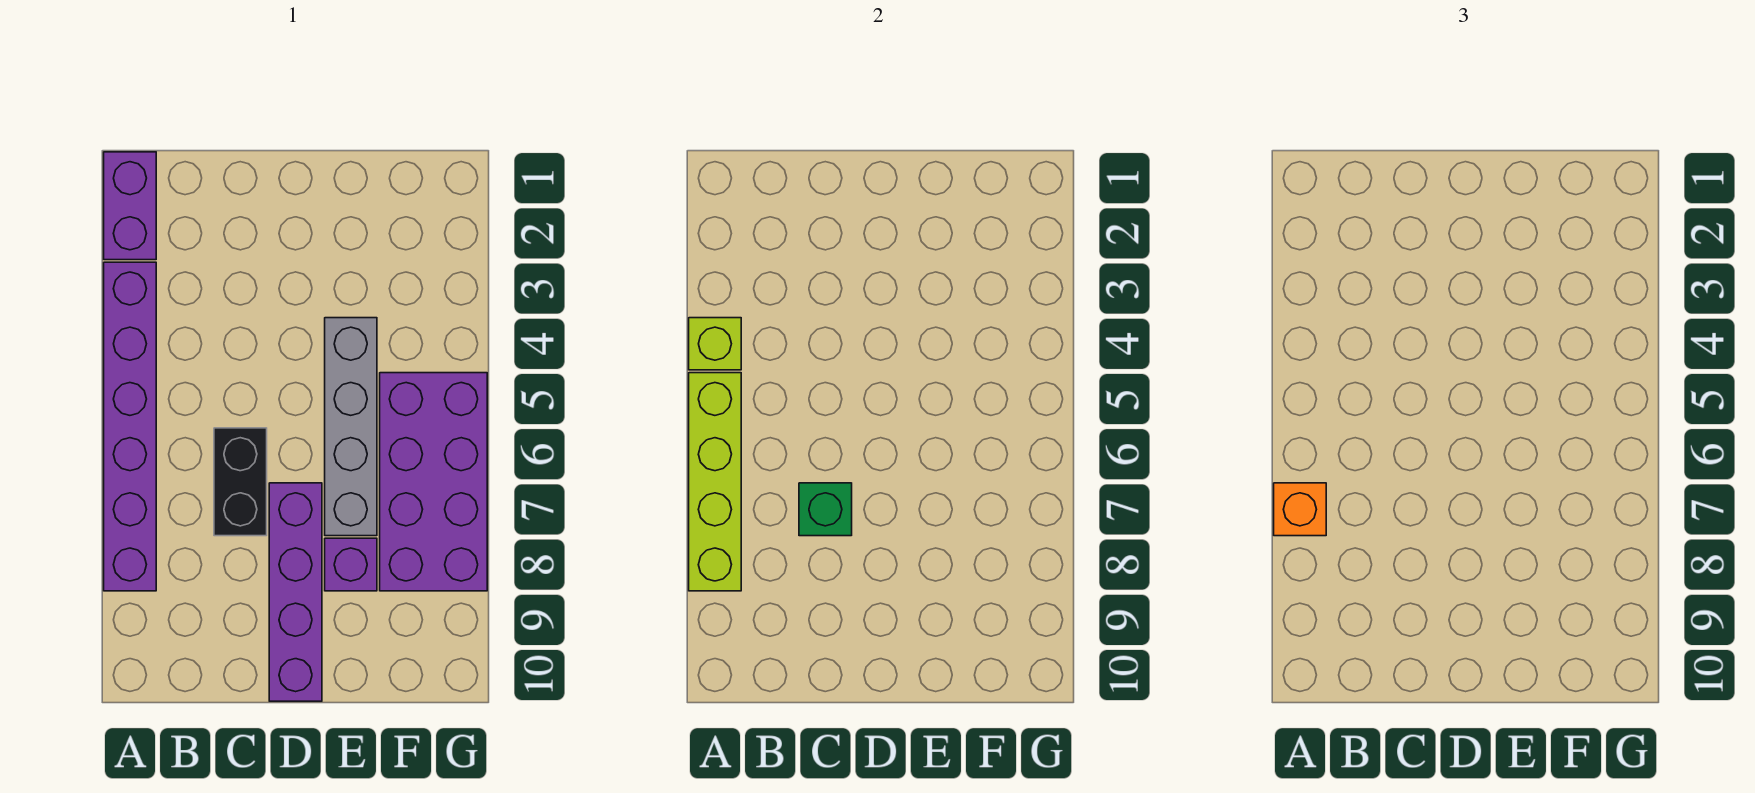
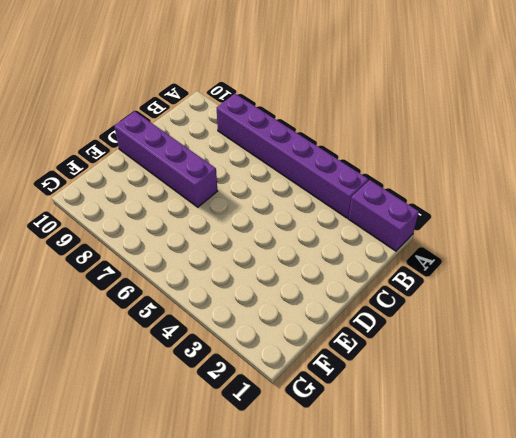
none -> black brick C6:C7 level 1
none -> grey brick E4:E7 level 1

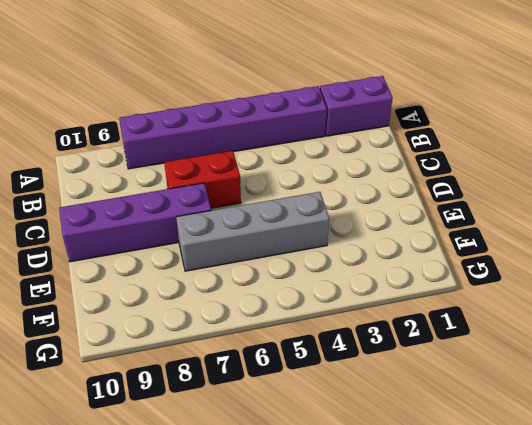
red brick C6:C7 level 1 -> black brick C6:C7 level 1
none -> purple brick E8 level 1
none -> purple brick F5:G8 level 1

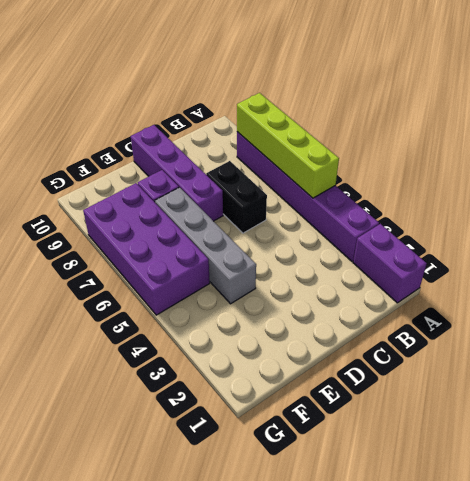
none -> lime brick A4 level 2
none -> green brick C7 level 2

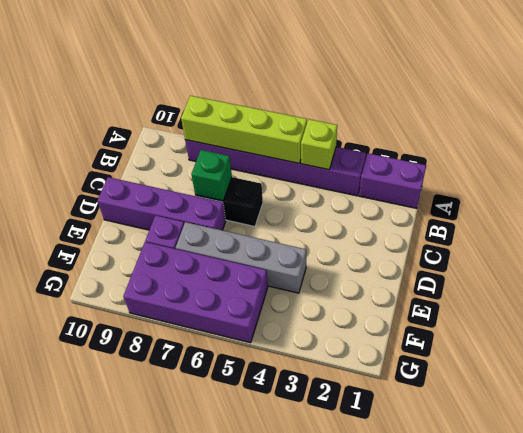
none -> orange brick A7 level 3

